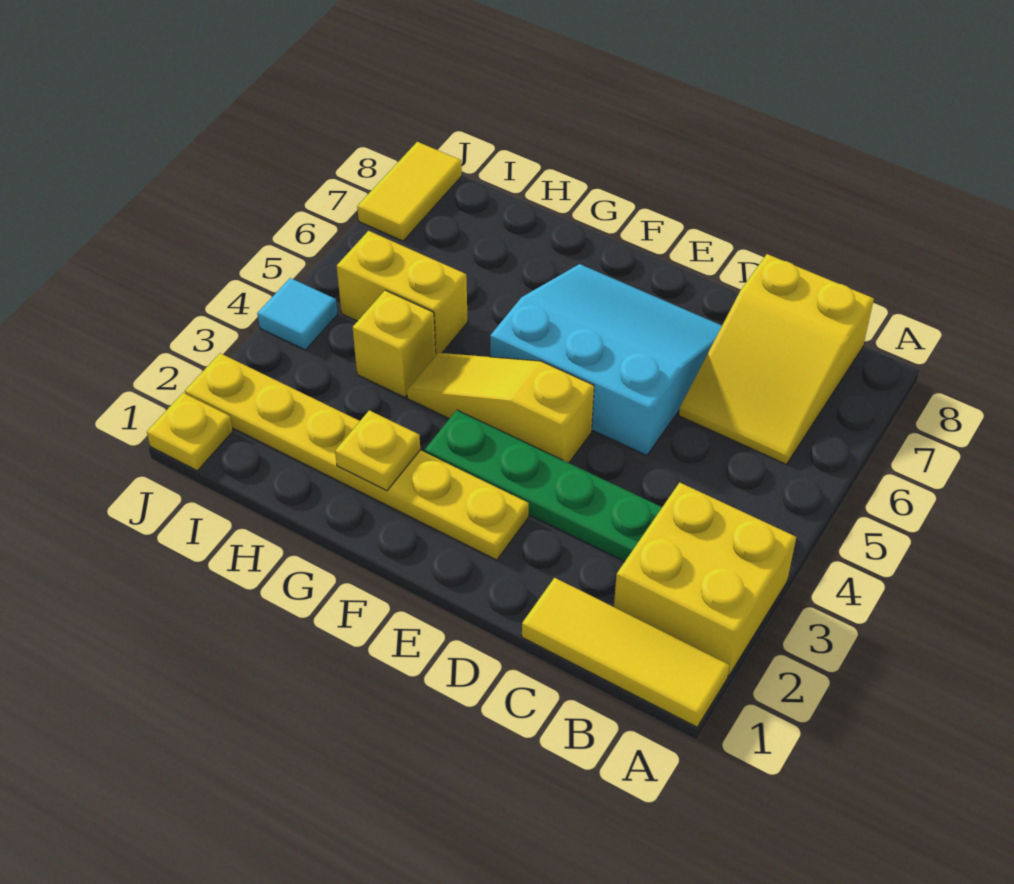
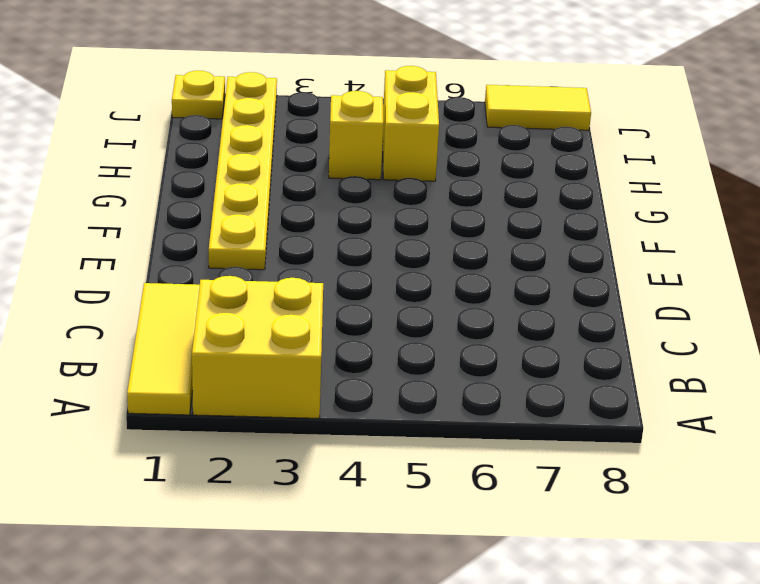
none -> yellow slope B6:C8 level 1 top 8
none -> green plate C3:F3 level 1
none -> cyan slope D5:F7 level 1 top 5

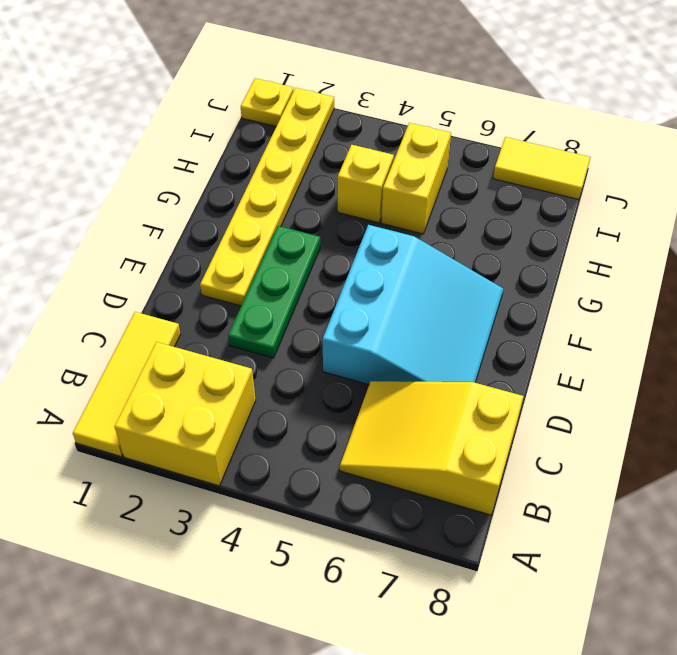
green plate D3:F3 level 1 -> green plate C3:F3 level 1
none -> yellow slope E4:G4 level 1 top E
none -> cyan tile J4 level 1
none -> yellow plate G2 level 2

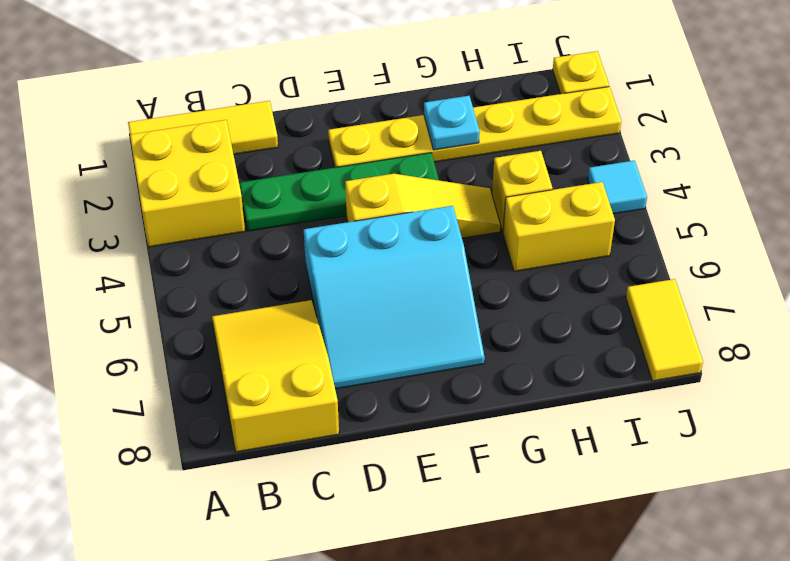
cyan plate G2 level 2 -> yellow plate G2 level 2

